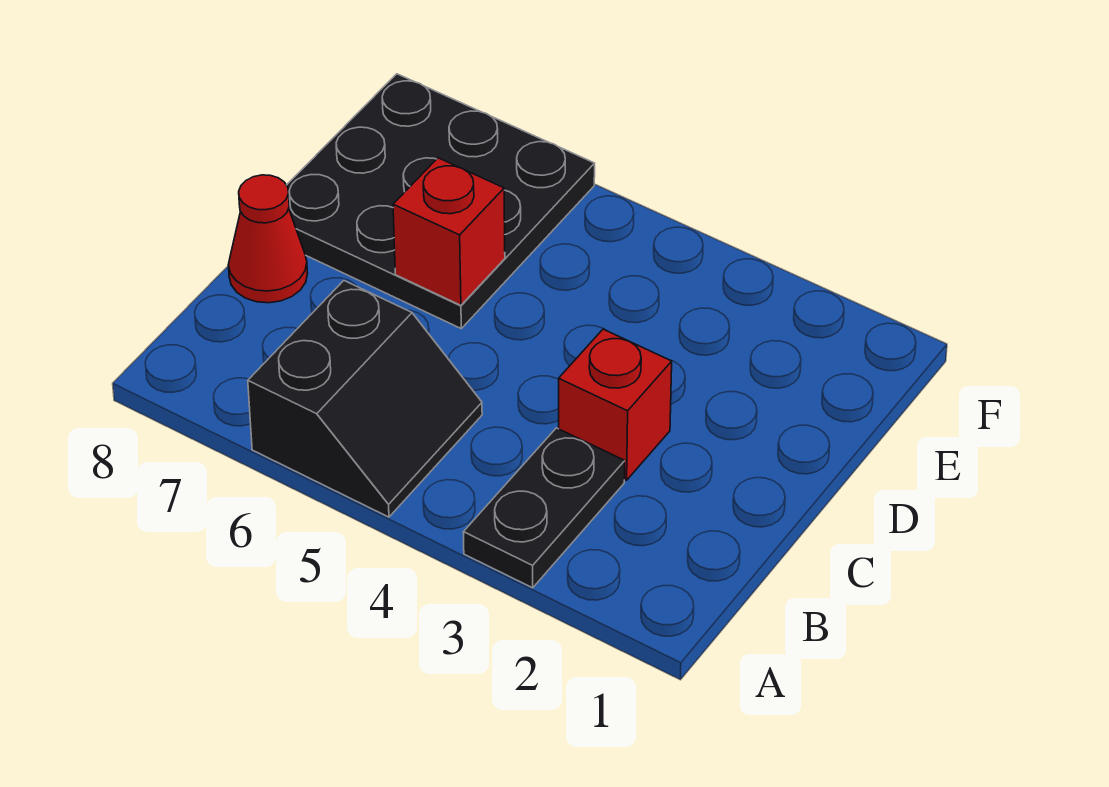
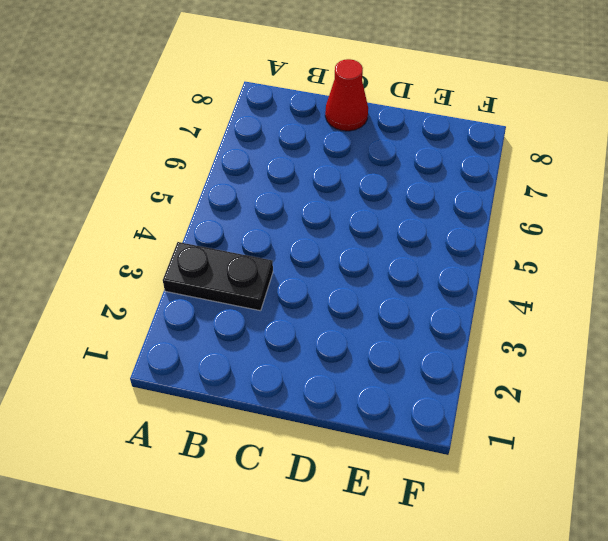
none -> black slope A5:B6 level 1 top 6
none -> red brick C3 level 1

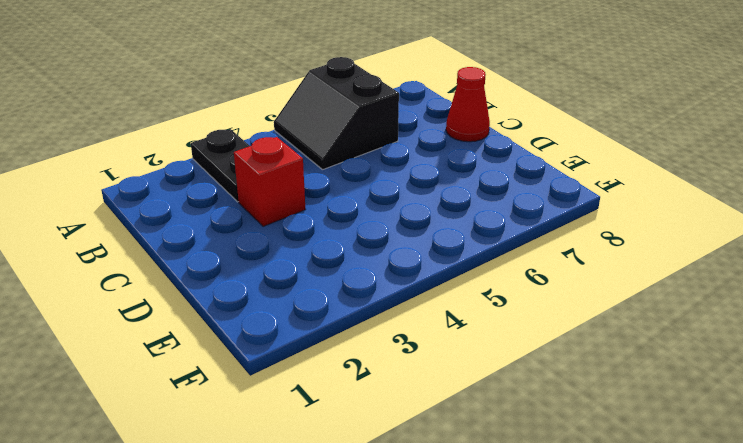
none -> black plate D6:F8 level 1
none -> red brick D6 level 2

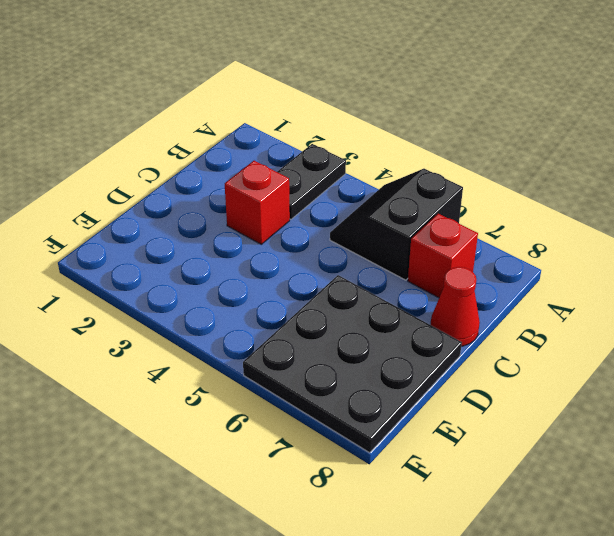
red brick B7 level 1 -> red brick D6 level 2

